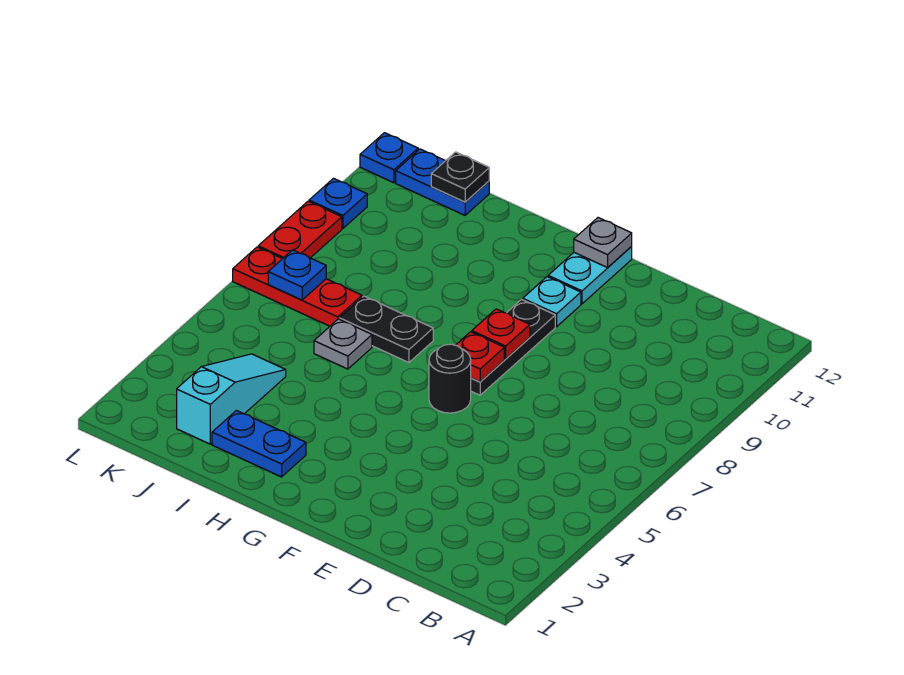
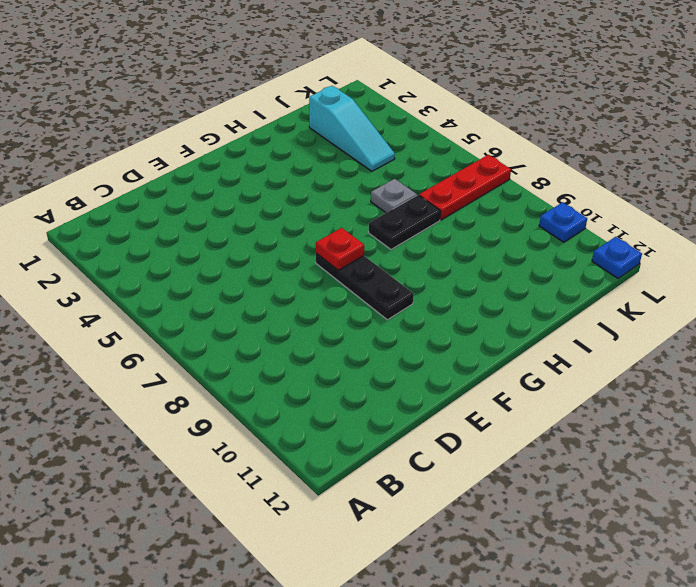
none -> black round brick F6 level 1
none -> cyan plate F10 level 1
none -> cyan plate F11:F12 level 1

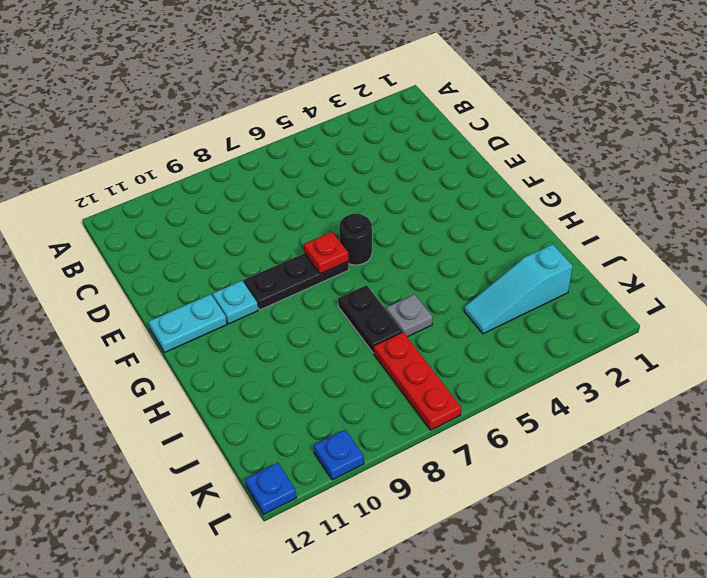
none -> blue plate H2:I2 level 1
none -> blue plate J12:K12 level 1
none -> red plate L8:L9 level 1

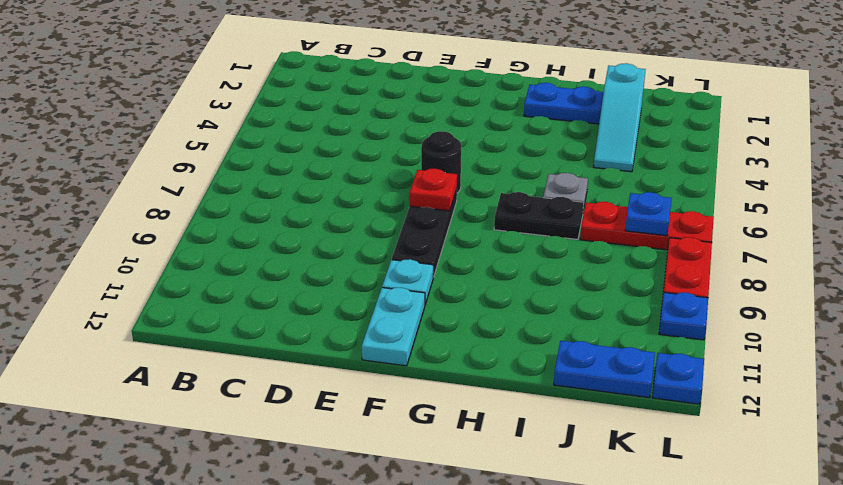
none -> red plate F8 level 2
none -> grey plate F12 level 2
none -> black plate J12 level 2

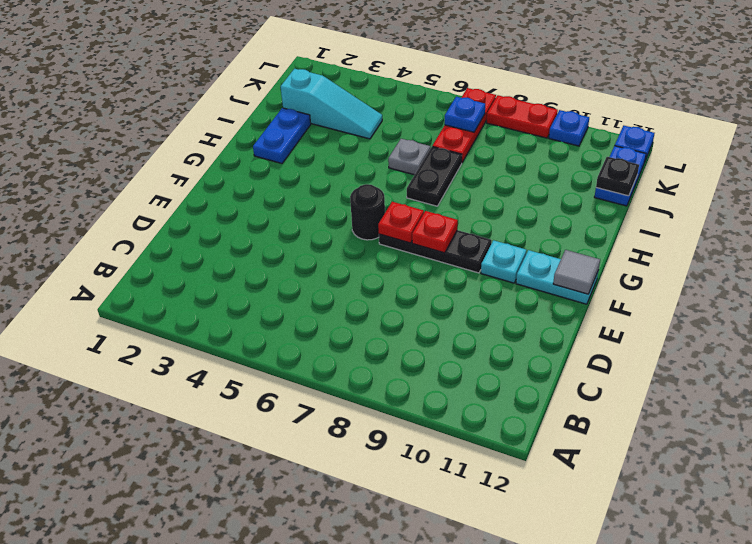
grey tile F12 level 2 -> grey plate F12 level 2

